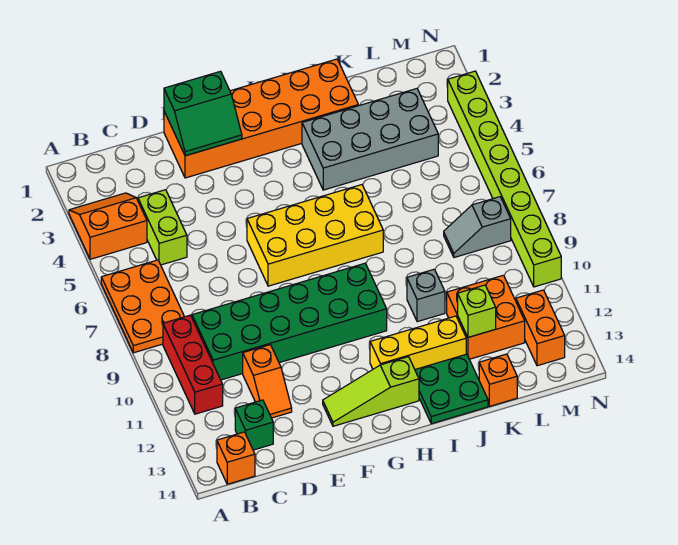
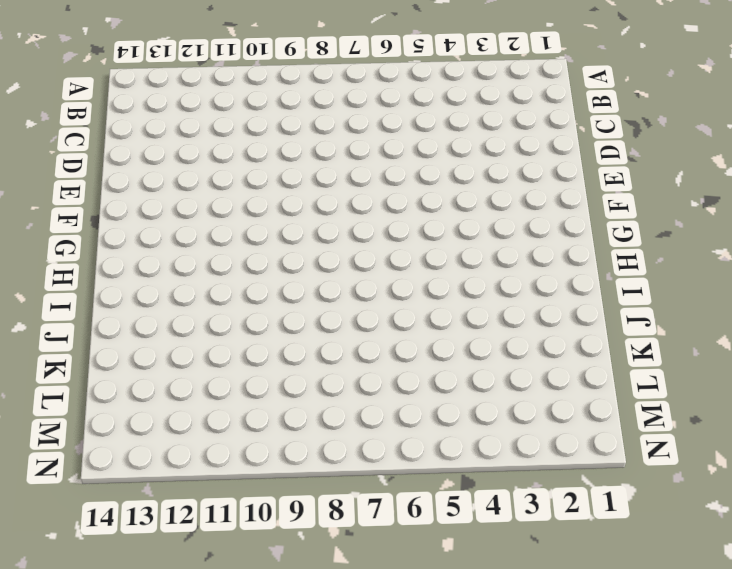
none -> orange slope A3:B4 level 1 top 4
none -> orange plate A6:B8 level 1
none -> red brick B9:B11 level 1

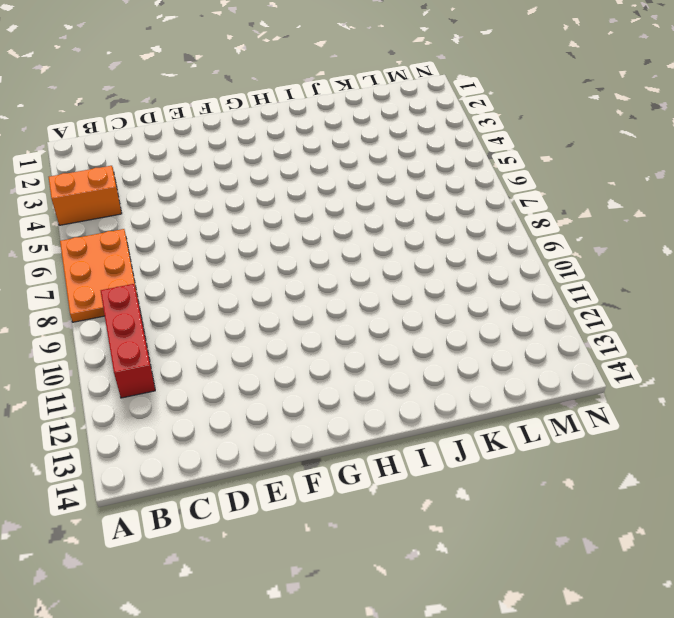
none -> orange brick B14 level 1
none -> lime brick C4:C5 level 1
none -> green brick C9:H10 level 1

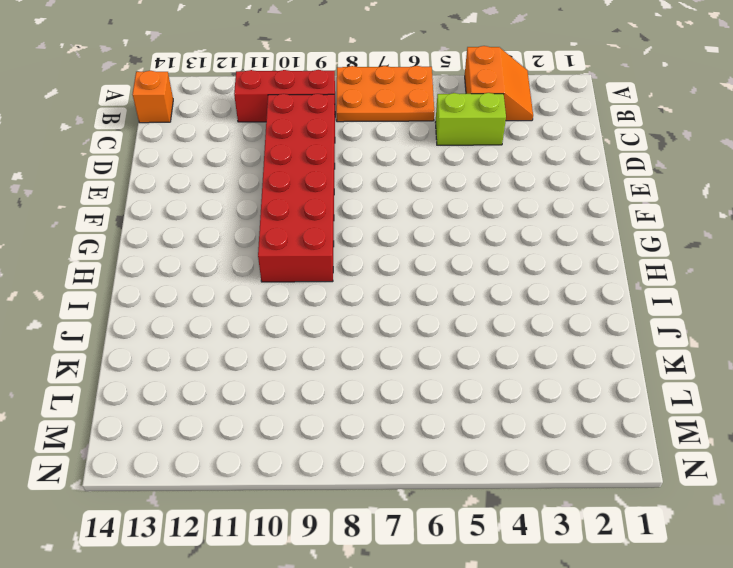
red brick C9:H10 level 1 -> green brick C9:H10 level 1
none -> green brick C13 level 1
none -> orange slope D11:D12 level 1 top 11
none -> orange brick E1:J2 level 1

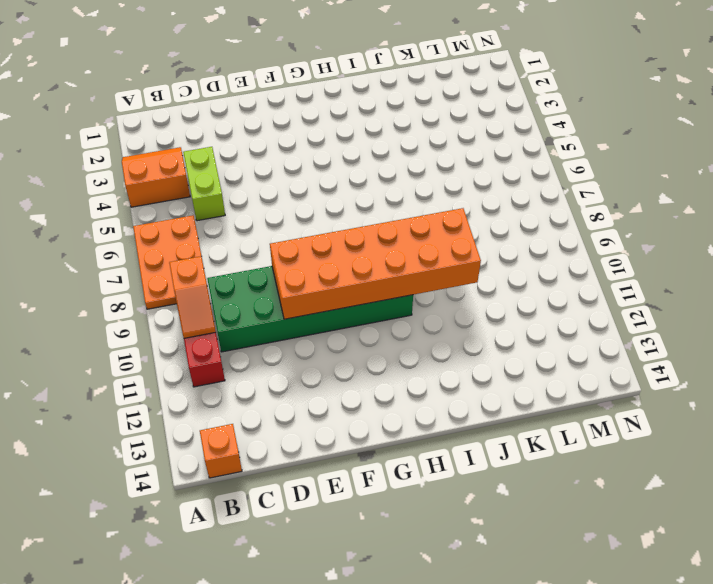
orange slope B9:B10 level 2 top 9 -> orange slope D11:D12 level 1 top 11
orange brick E9:J10 level 2 -> orange brick E1:J2 level 1
none -> green brick C13 level 1
none -> yellow brick F6:I7 level 1
none -> lime slope F13:H13 level 1 top H

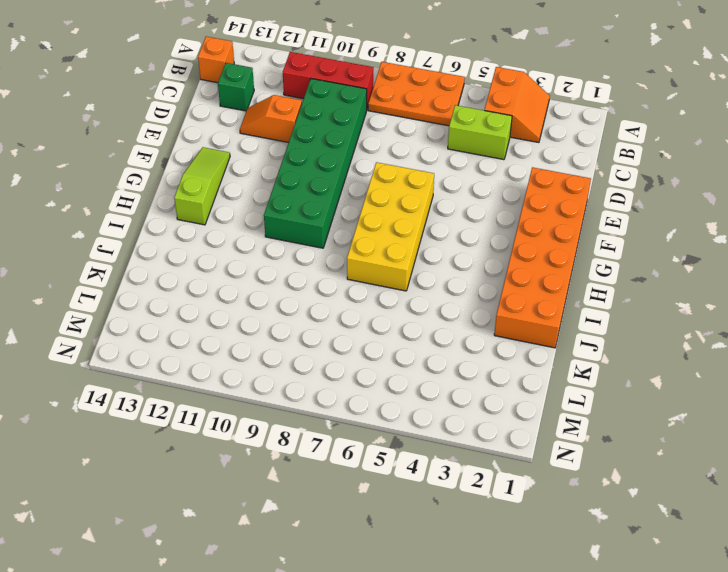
none -> yellow brick H12:J12 level 1
none -> grey brick I3:L4 level 1
none -> green plate I13:J14 level 1

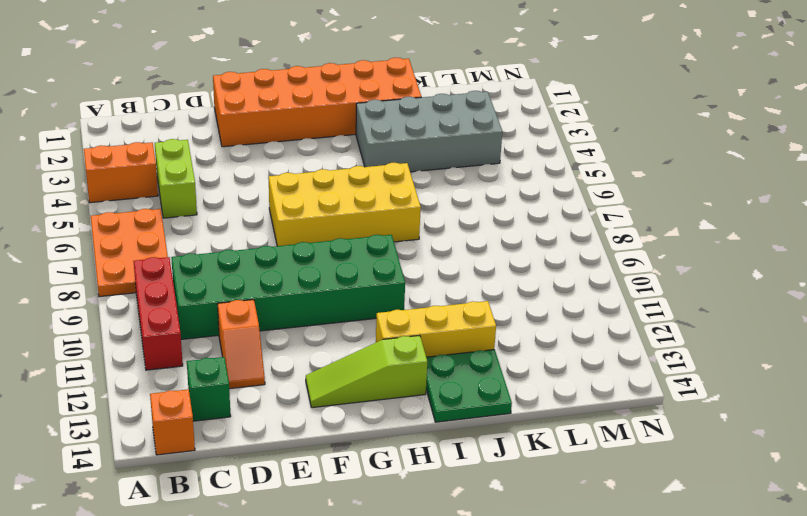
none -> grey brick J10 level 1
none -> orange brick K11:L12 level 1
none -> orange brick K14 level 1

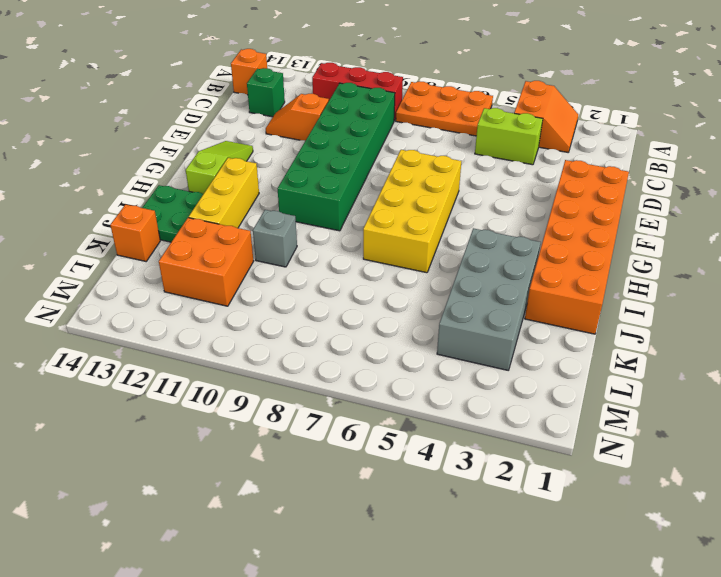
none -> grey slope L8:M8 level 1 top M
none -> orange brick M12:M13 level 1
none -> lime brick N3:N10 level 1

